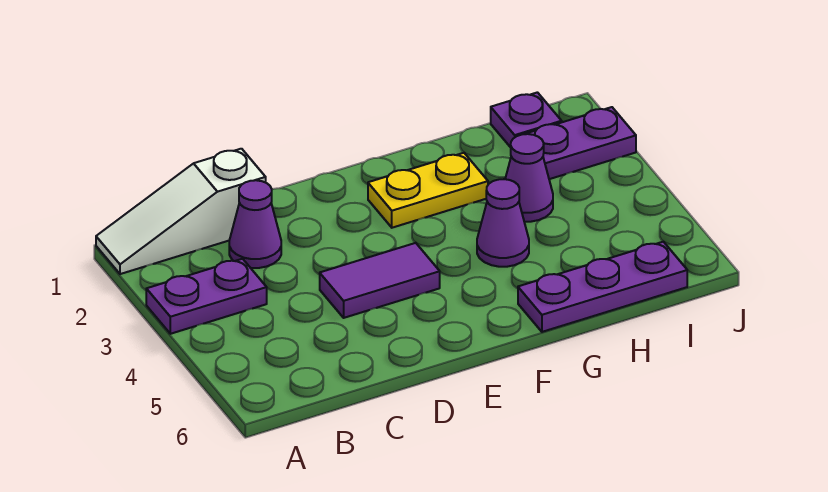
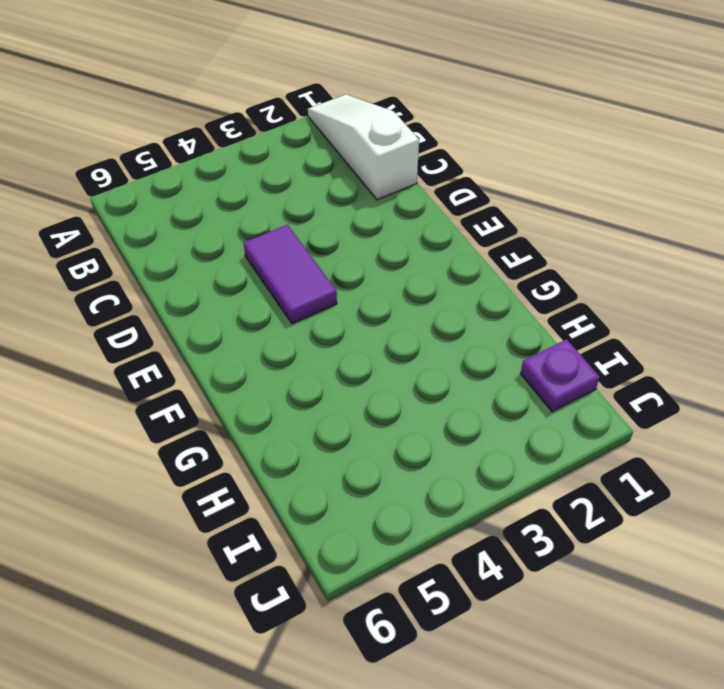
none -> purple plate A3:B3 level 1
none -> purple cone C2 level 1

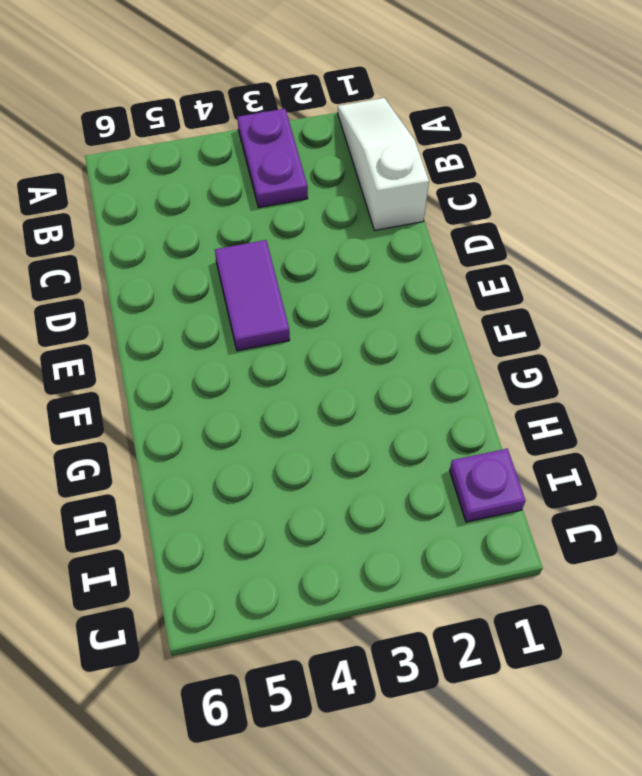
none -> purple cone C2 level 1
none -> yellow plate F2:G2 level 1

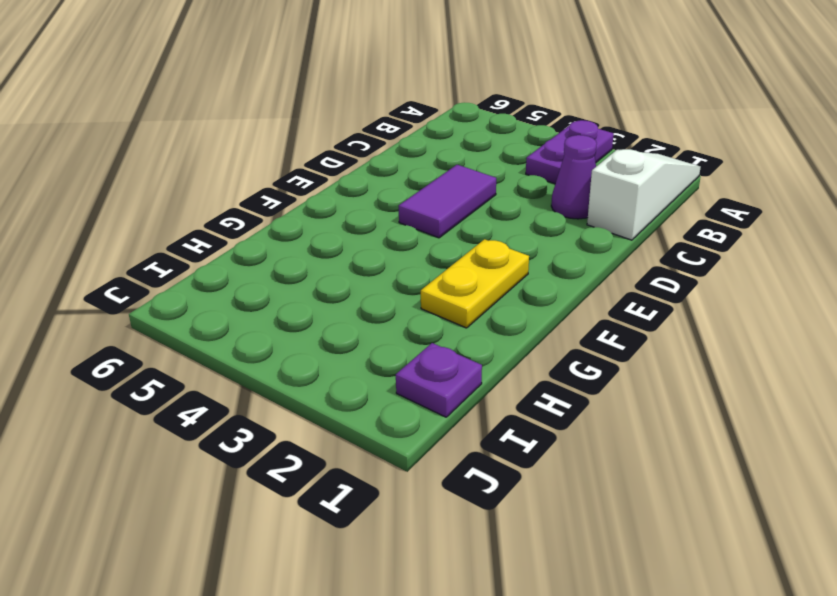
none -> purple cone G4 level 1
none -> purple plate G6:I6 level 1

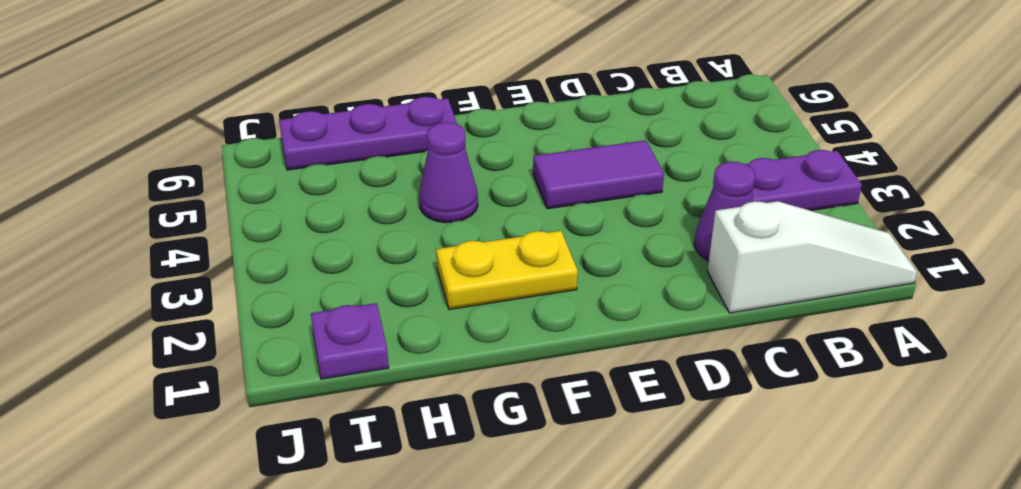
none -> purple cone H3 level 1
none -> purple plate I2:J2 level 1

